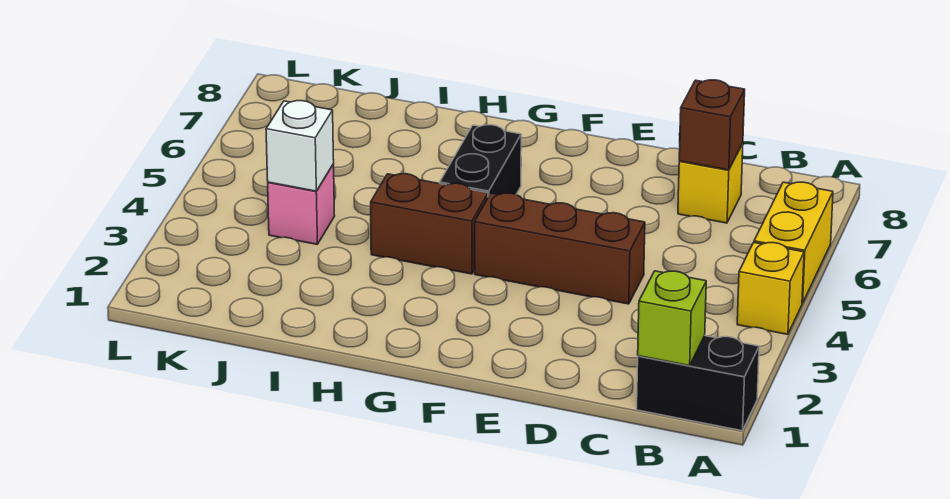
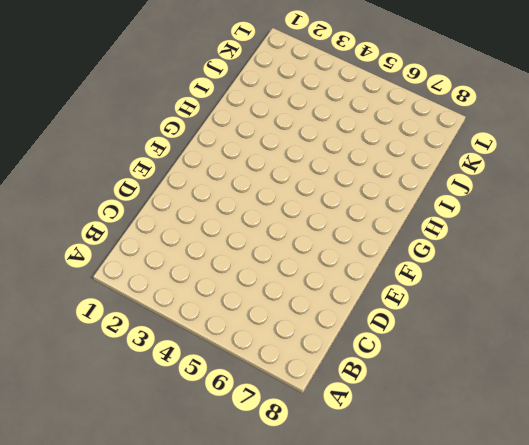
none -> black brick A1:B1 level 1
none -> yellow brick A4 level 1

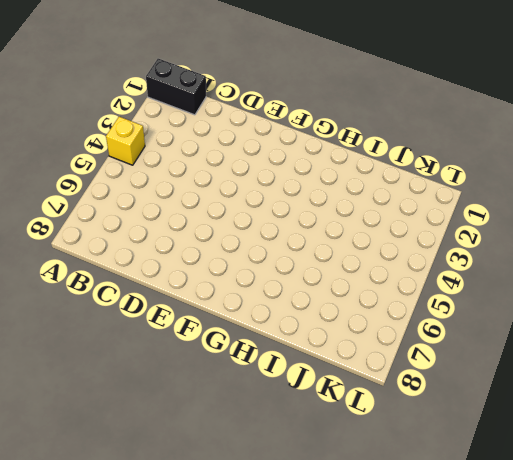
none -> yellow brick A5:A6 level 1
none -> yellow brick C7 level 1

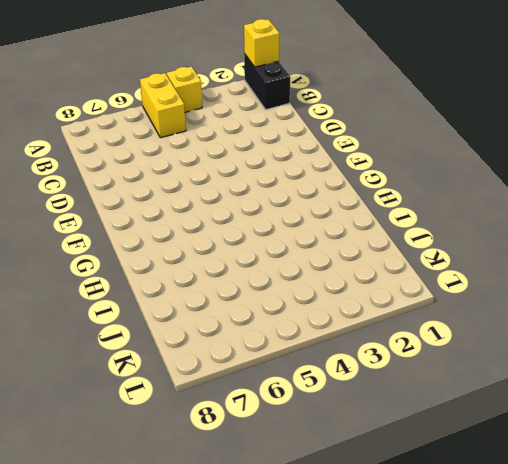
yellow brick A1 level 2 -> yellow brick C7 level 1
yellow brick A5:B5 level 1 -> yellow brick A5:A6 level 1
none -> brown brick D4:F4 level 1
none -> brown brick G4:H4 level 1

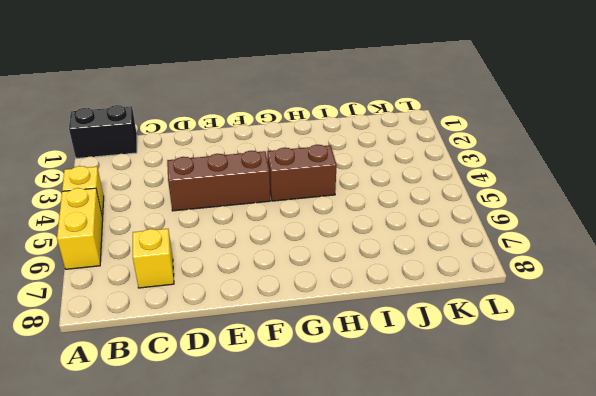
none -> black brick G5:G6 level 1
none -> pink brick J4 level 1

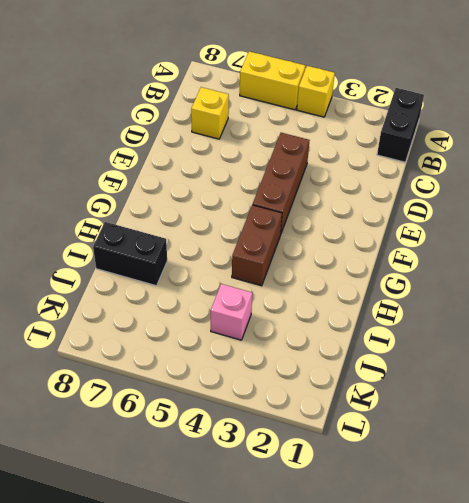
black brick I7:I8 level 1 -> black brick G5:G6 level 1
none -> lime brick B1 level 2
none -> brown brick C7 level 2

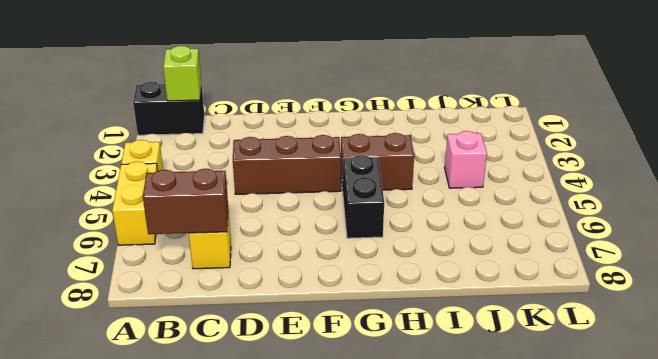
brown brick B7:C7 level 2 -> brown brick C7 level 2
none -> white brick J4 level 2

